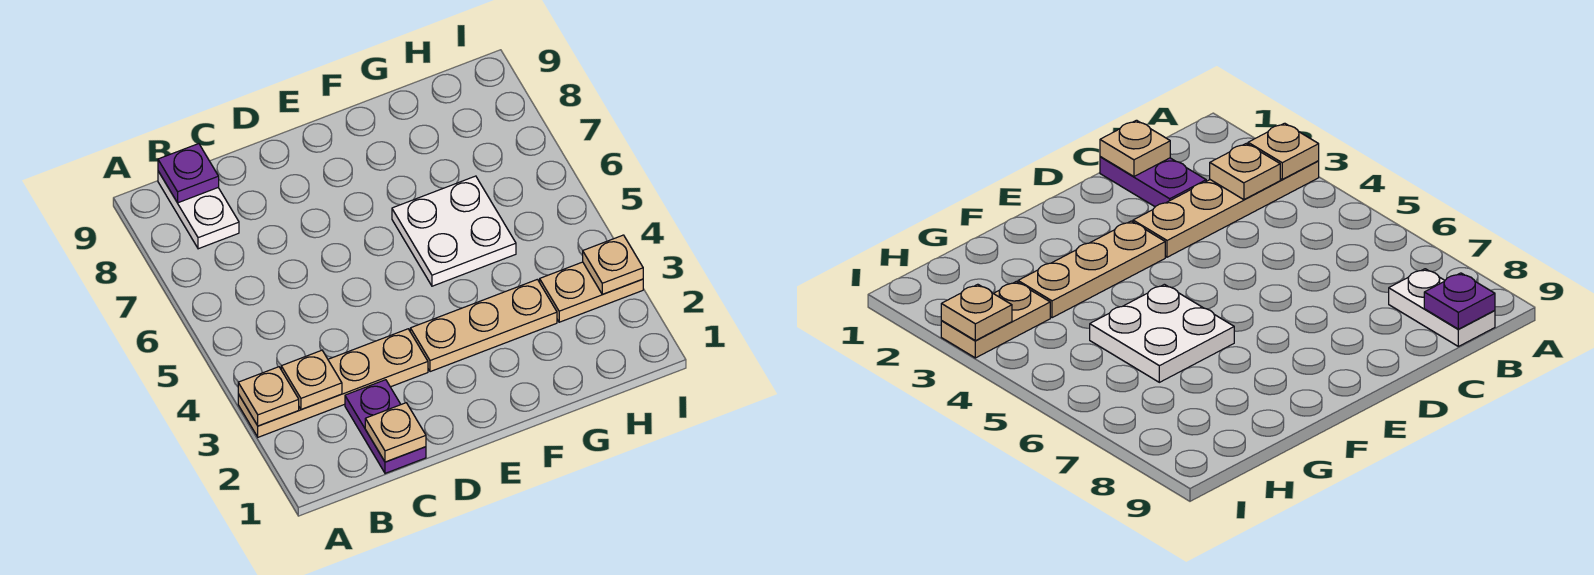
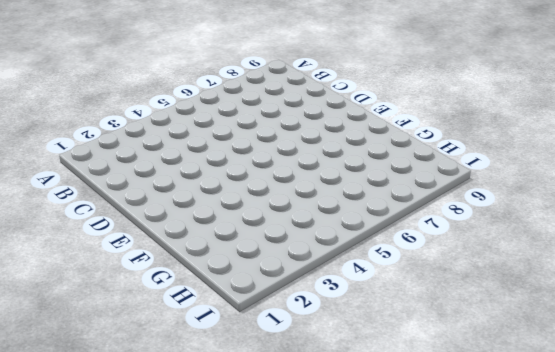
none -> tan plate A3:D3 level 1
none -> white plate B8:B9 level 1

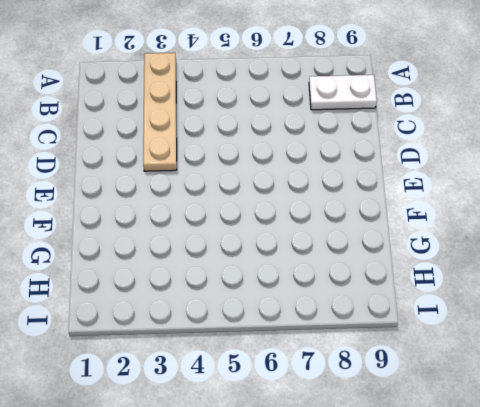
none -> purple plate C1:C2 level 1
none -> tan plate E3:G3 level 1

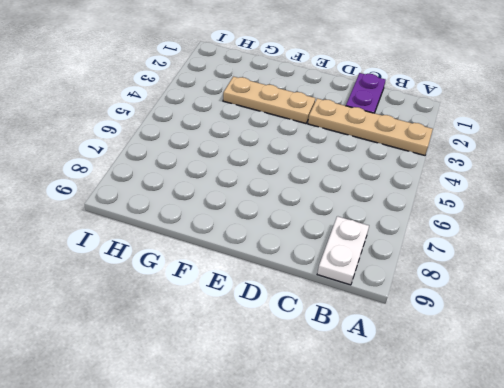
none -> white plate F5:G6 level 1
none -> tan plate H3:I3 level 1

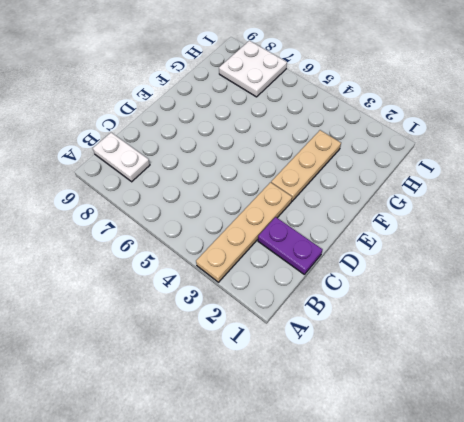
white plate H7:I8 level 1 -> white plate F5:G6 level 1
none -> tan plate H3:I3 level 1
none -> tan plate A3 level 2

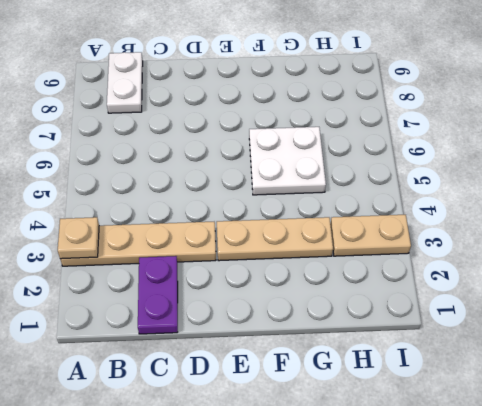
none -> tan plate B3 level 2
none -> purple plate B9 level 2

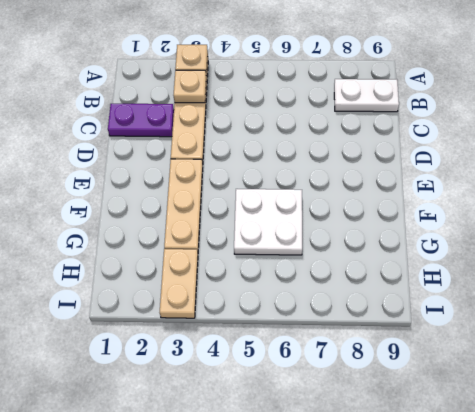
none -> purple plate B9 level 2
none -> tan plate C1 level 2

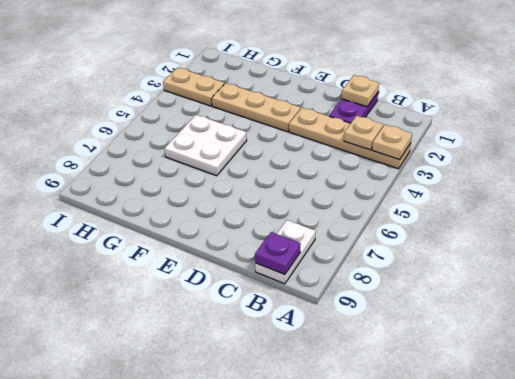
none -> tan plate I3 level 2

